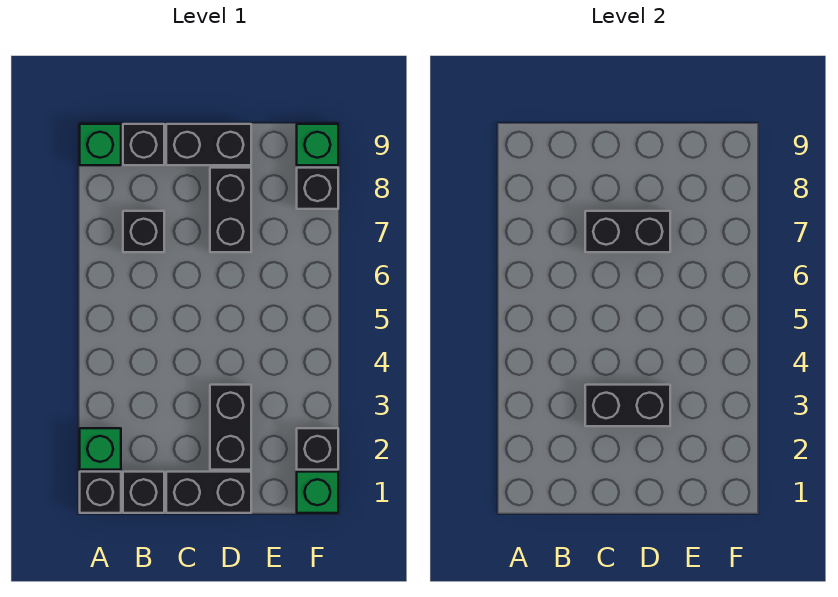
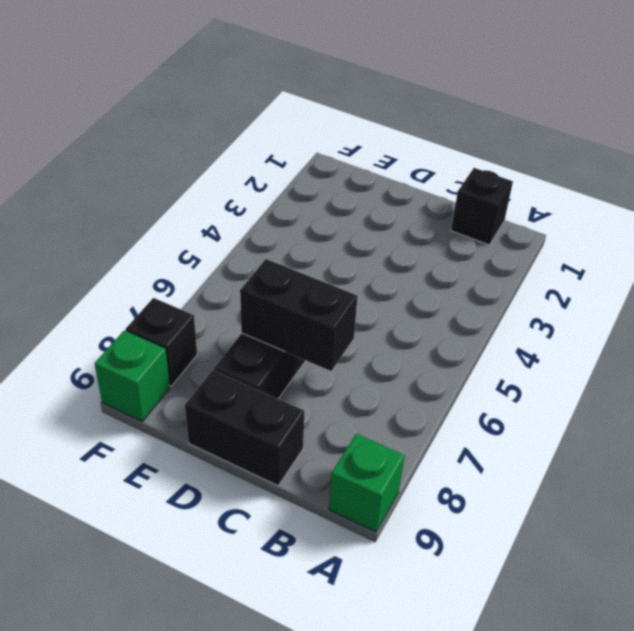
none -> black brick A1 level 1
none -> green brick A2 level 1
none -> black brick B7 level 1

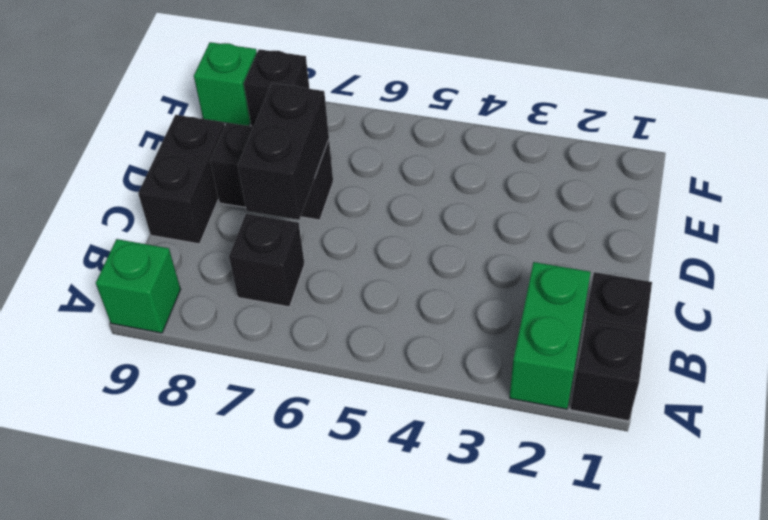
green brick A2:B2 level 1 -> green brick A2 level 1
none -> black brick B9 level 1
none -> black brick C1:D1 level 1
none -> black brick D2:D3 level 1

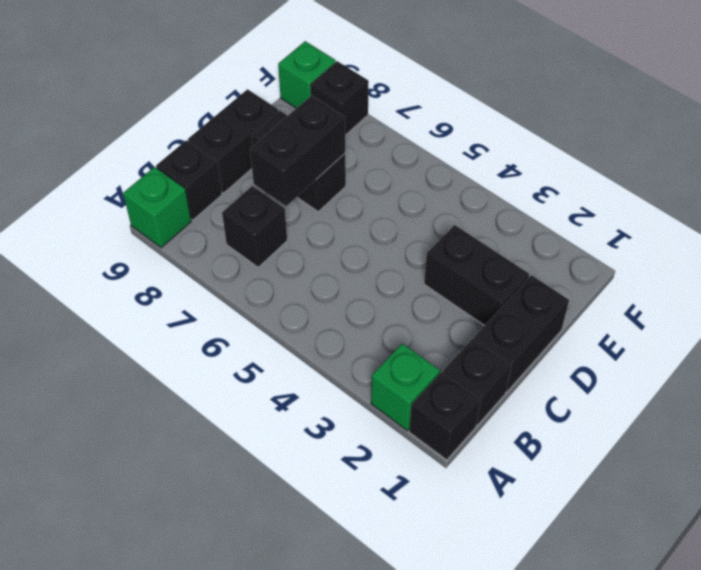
none -> green brick F1 level 1
none -> black brick F2 level 1
none -> black brick C3:D3 level 2

